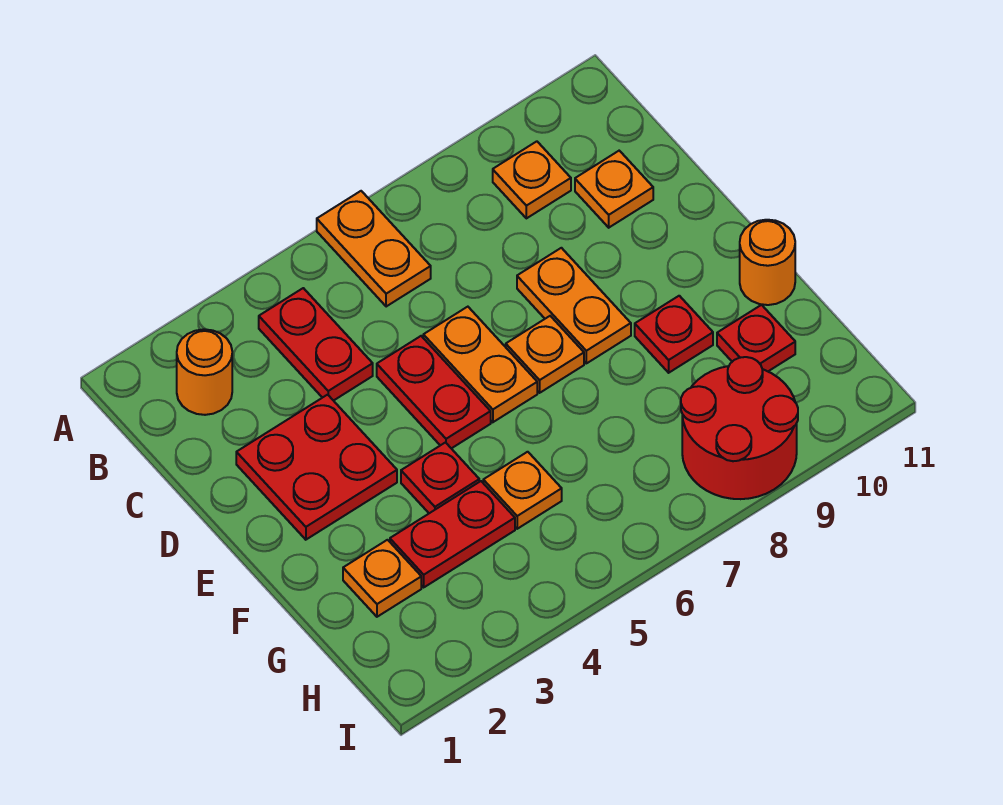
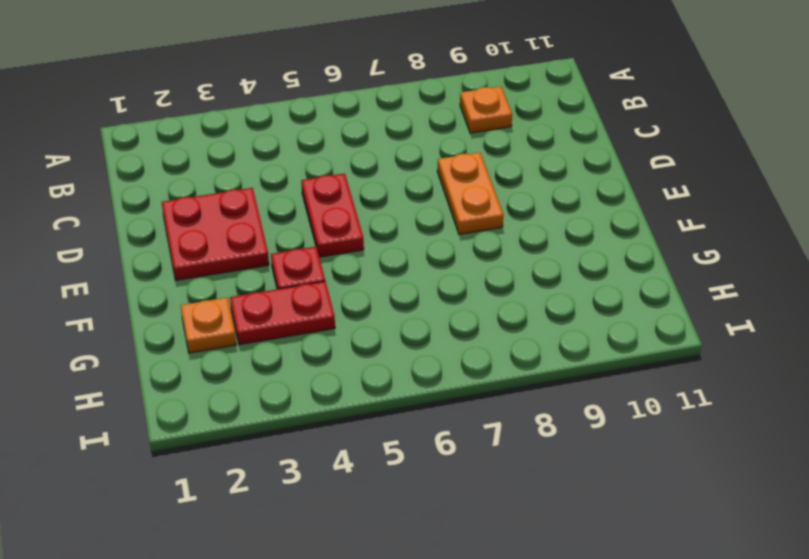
none -> orange plate A6:B6 level 1
none -> orange round brick B2 level 1
none -> red plate B4:C4 level 1

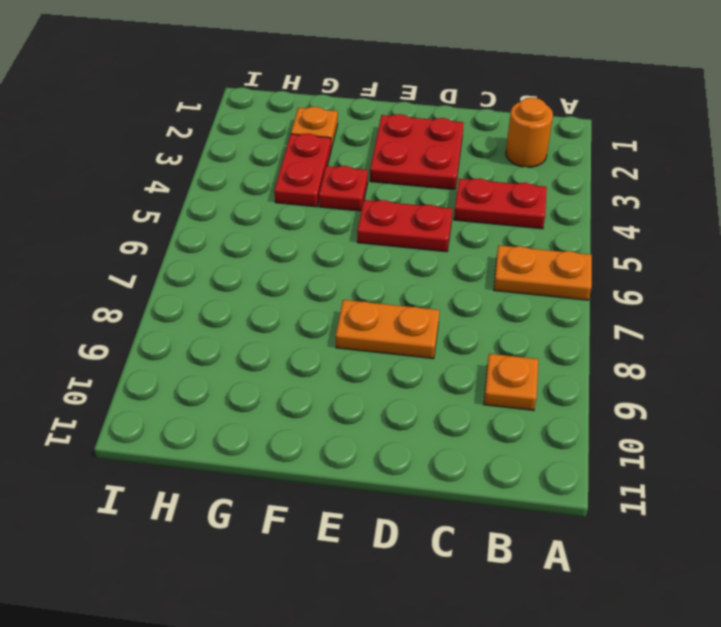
none -> orange plate C10 level 1
none -> orange plate D6:E6 level 1
none -> orange plate E7 level 1

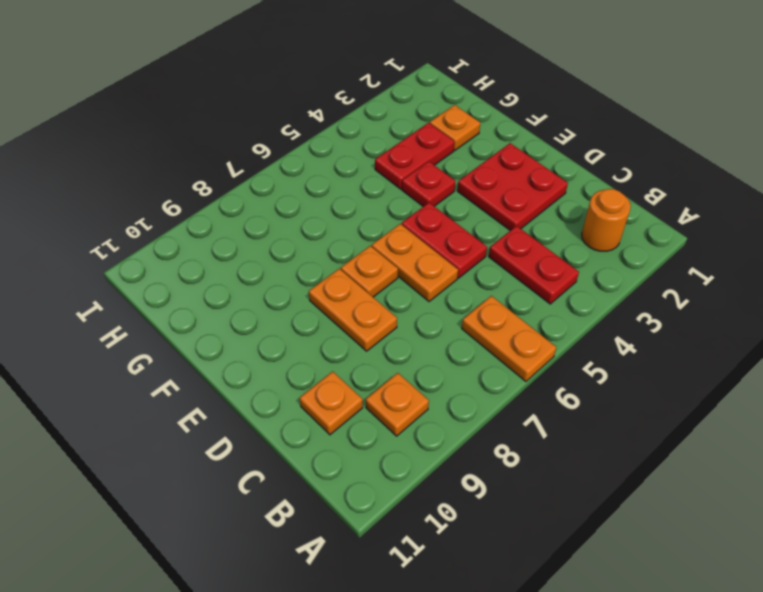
none -> red plate F9 level 1
none -> orange round brick F11 level 1
none -> orange plate G5 level 1

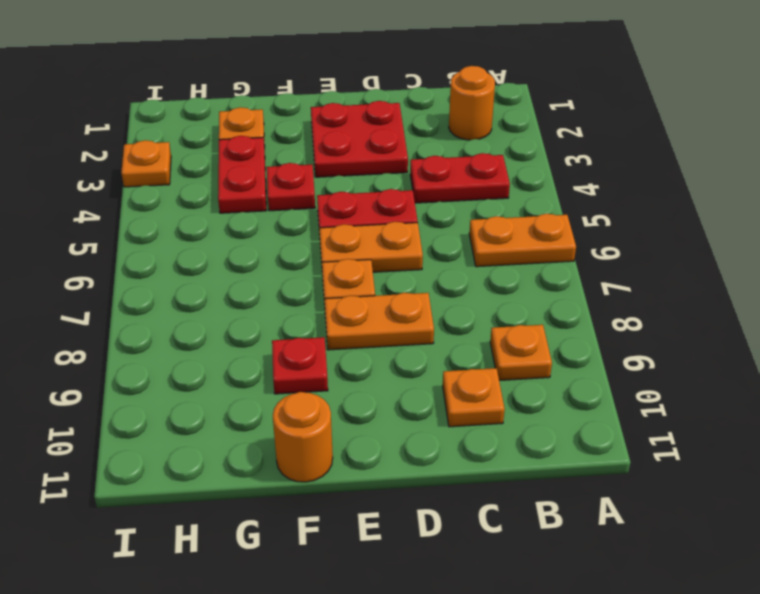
orange plate I3 level 1 -> orange plate G5 level 1
none -> red plate G10 level 1
none -> red round brick H8:I9 level 1

